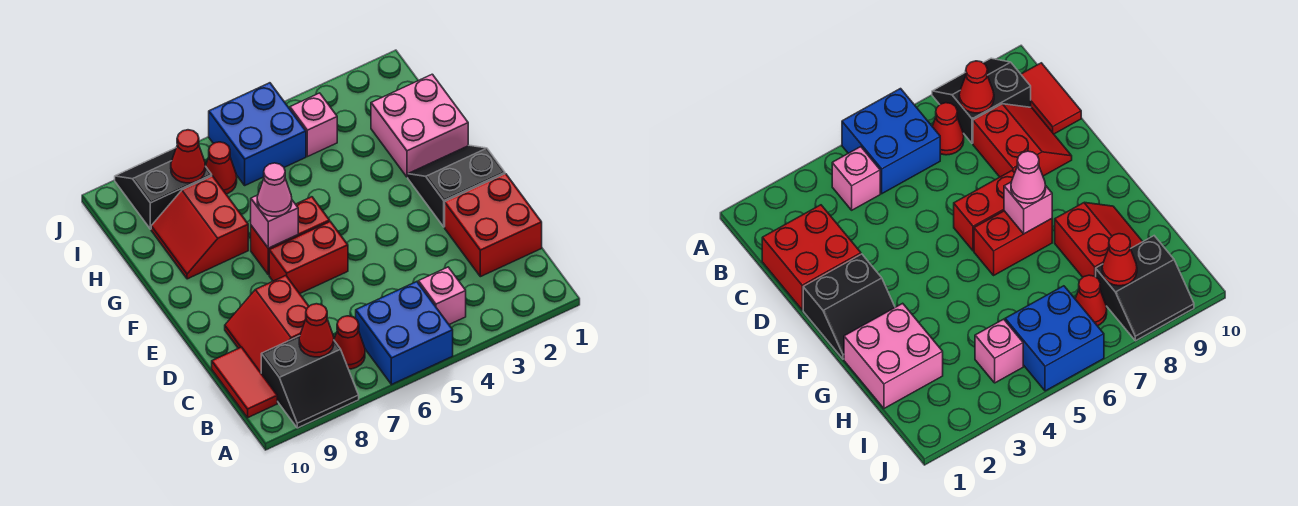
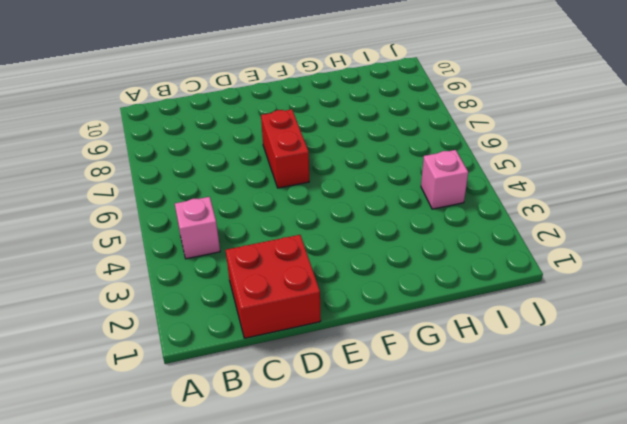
none -> blue brick A5:B6 level 1
none -> black slope A8:B9 level 1 top B
none -> red cone B7 level 1

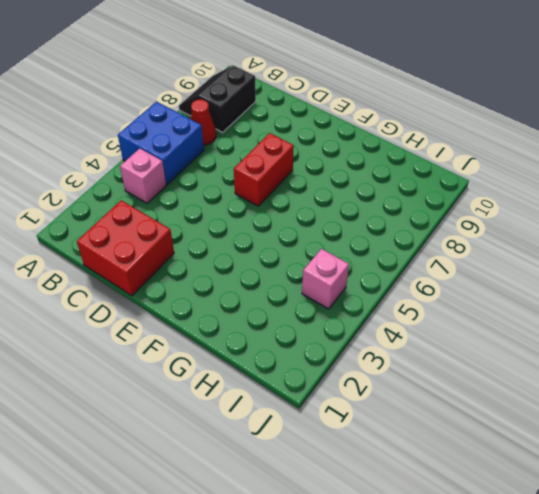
none -> red tile B10:C10 level 1
none -> red slope C8:D9 level 1 top 8
none -> black slope E1:F2 level 1 top E

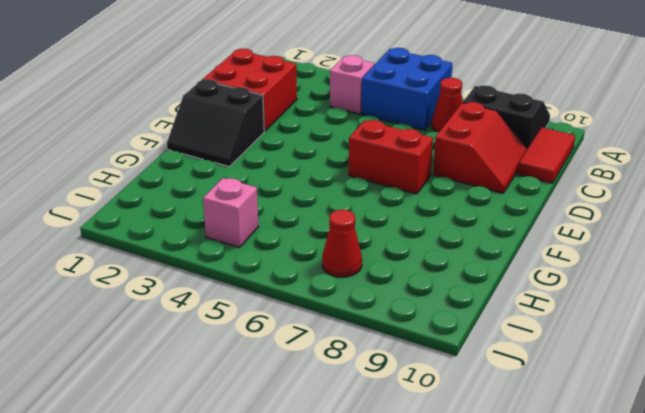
none -> red brick F6:F7 level 1
none -> pink brick G1:H2 level 1
none -> red slope G8:H9 level 1 top 8

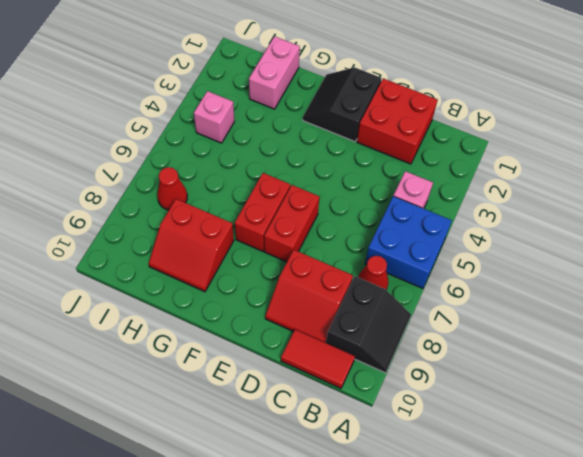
pink brick H1:H2 level 1 -> pink brick G1:H2 level 1
none -> blue brick I5:J6 level 1
none -> black slope I8:J9 level 1 top I
none -> red cone B8 level 2

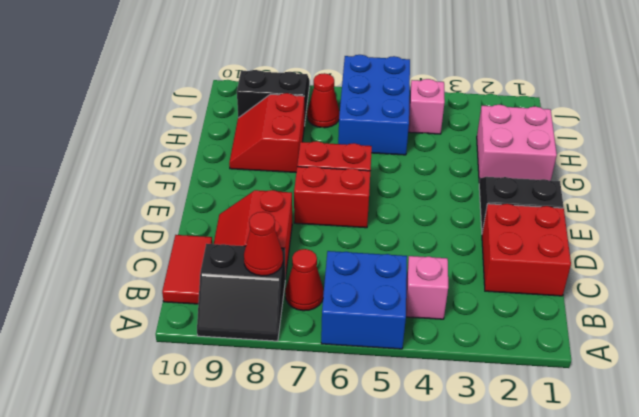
blue brick H5:J6 level 1 -> blue brick I5:J6 level 1
none -> pink brick F7 level 2
none -> red cone I8 level 2
none -> pink cone F7 level 3

